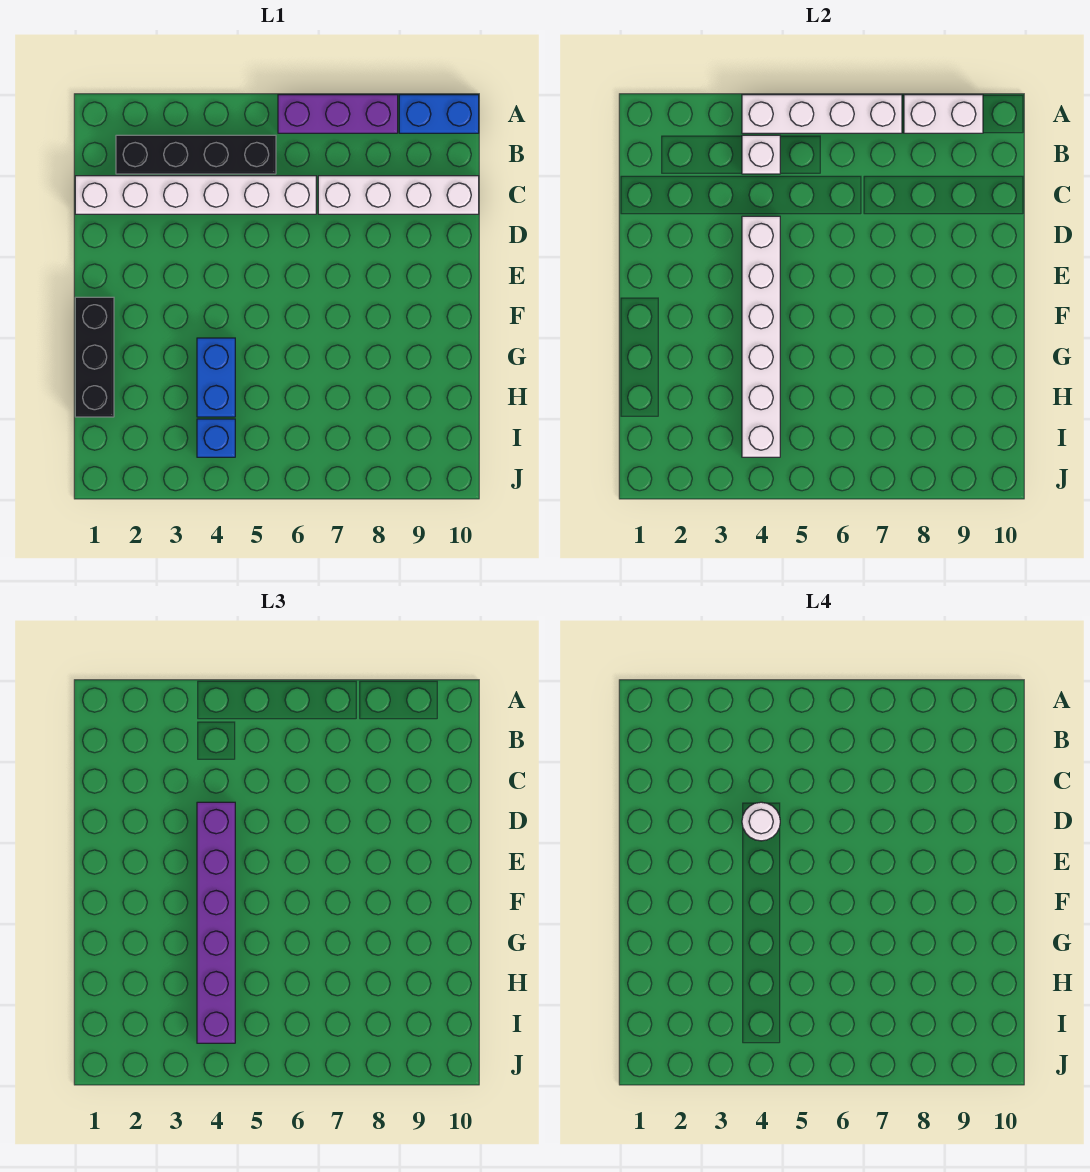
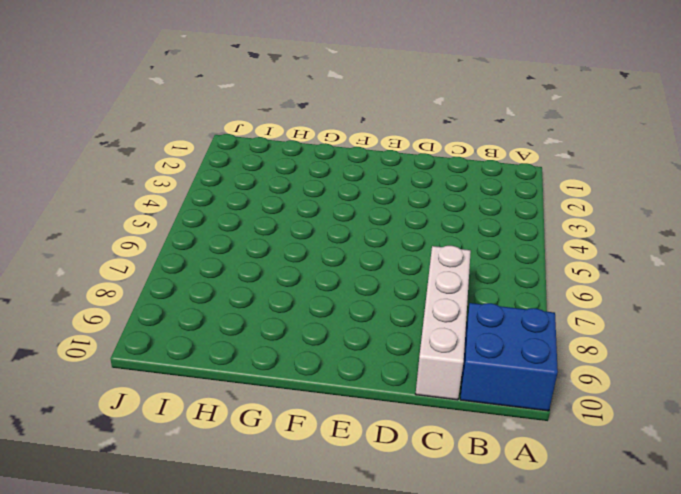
blue brick A9:B10 level 1 -> blue brick A9:A10 level 1
none -> purple brick A6:A8 level 1
none -> black brick B2:B5 level 1
none -> white brick C1:C6 level 1

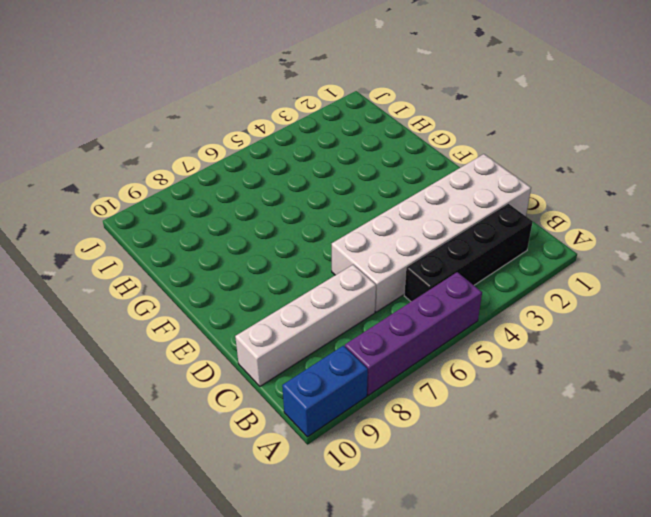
purple brick A5:A8 level 1 -> purple brick A6:A8 level 1
white brick C1:D6 level 1 -> white brick C1:C6 level 1
none -> black brick F1:H1 level 1
none -> blue brick G4:H4 level 1
none -> blue brick I4 level 1

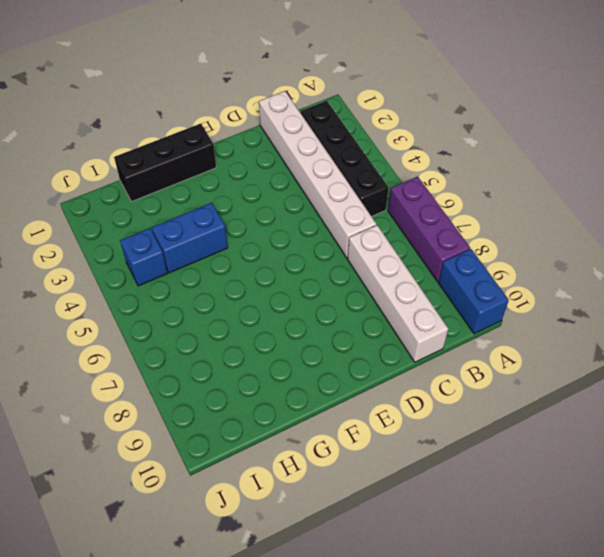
none -> white brick A4:A7 level 2
none -> white brick A8:A9 level 2
none -> white brick B4 level 2

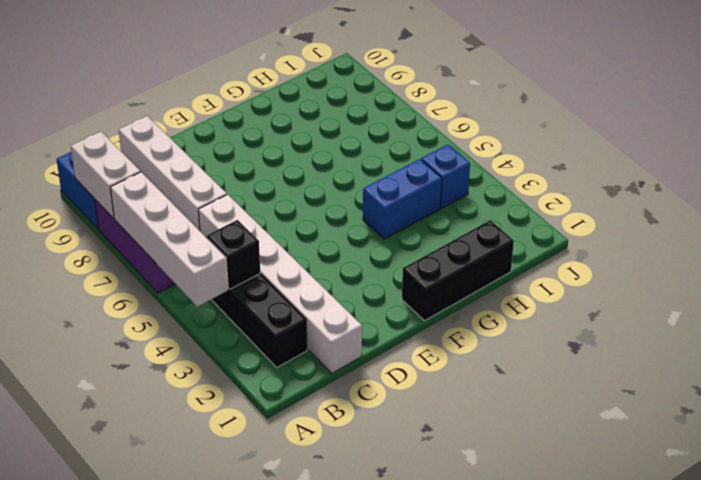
black brick B4 level 2 -> white brick B4 level 2
none -> white brick D4:I4 level 2
none -> purple brick D4:I4 level 3
none -> white round brick D4 level 4

